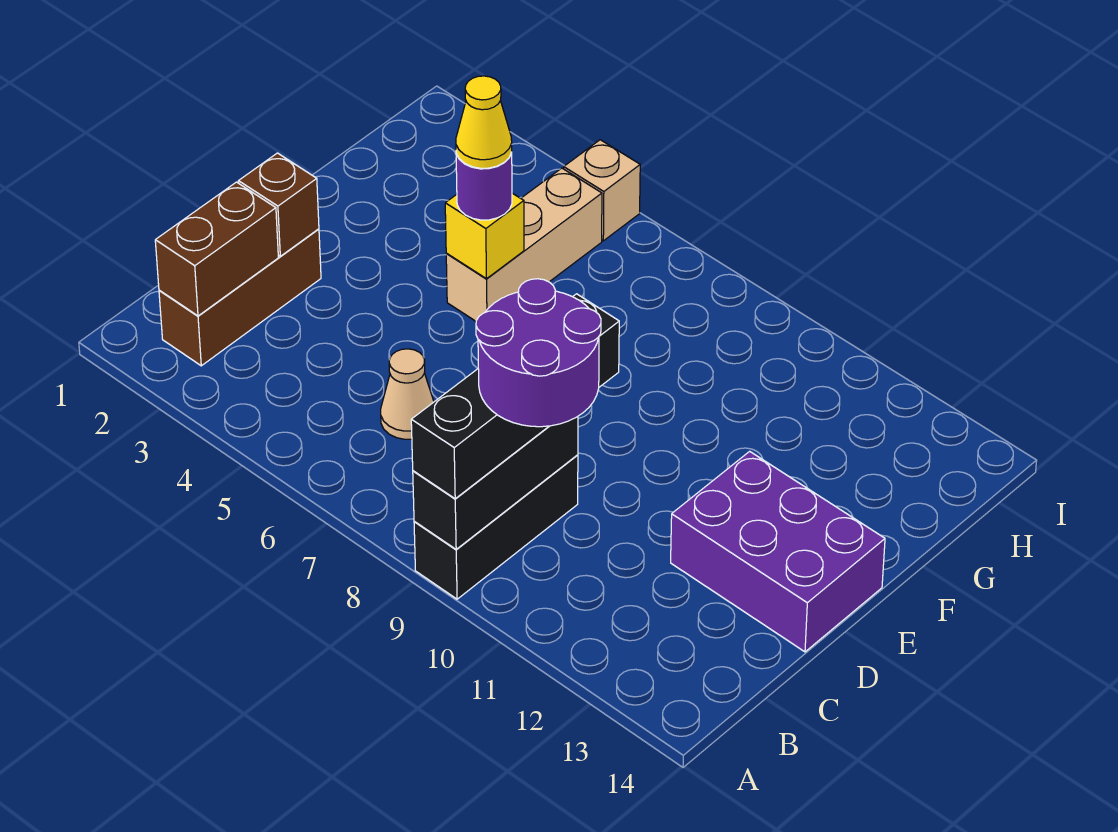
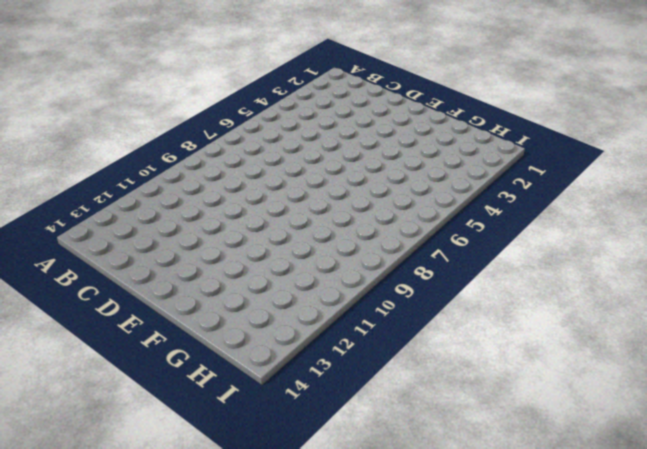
none -> black brick A9:C9 level 1
none -> brown brick B2:D2 level 1
none -> tan cone C6 level 1

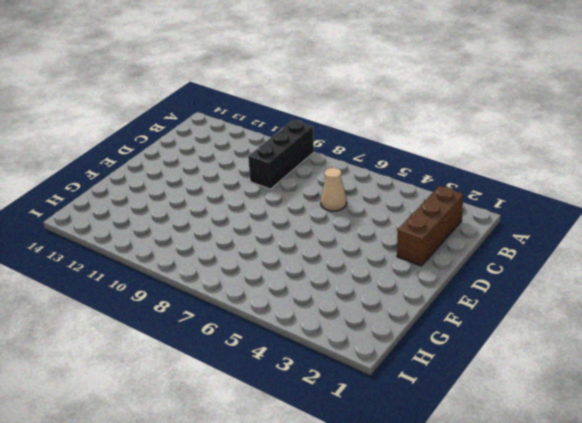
none -> purple brick D12:E14 level 1
none -> tan brick F5:H5 level 1
none -> tan brick I5 level 1

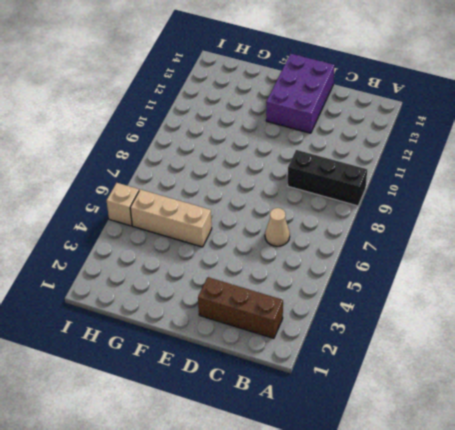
none -> black brick A9:C9 level 2
none -> brown brick B2:C2 level 2
none -> brown brick D2 level 2

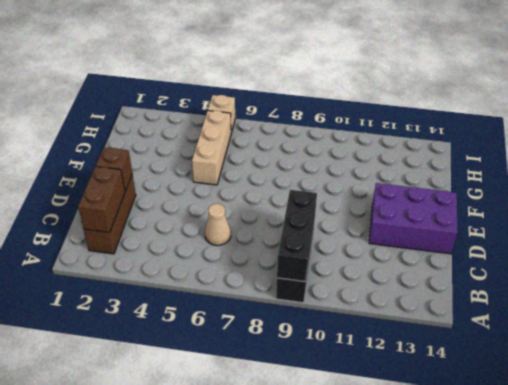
none -> yellow brick F5 level 2
none -> black brick A9:D9 level 3
none -> purple round brick F5 level 3

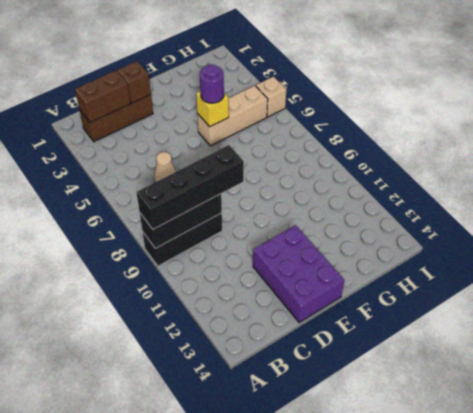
none -> purple round brick B9:C10 level 4
none -> yellow cone F5 level 4

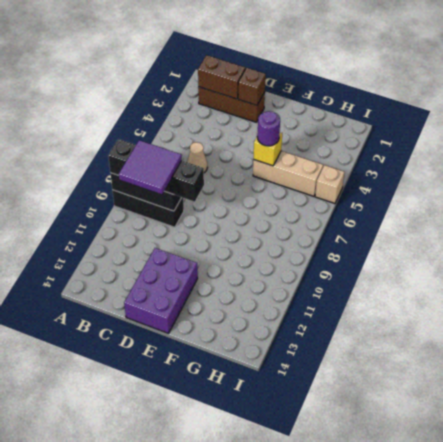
purple tile B9:C10 level 4 -> purple round brick B9:C10 level 4
none -> yellow cone F5 level 4

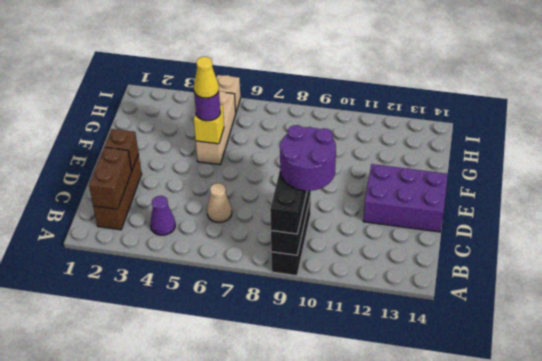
purple cone B4 level 1 -> none

